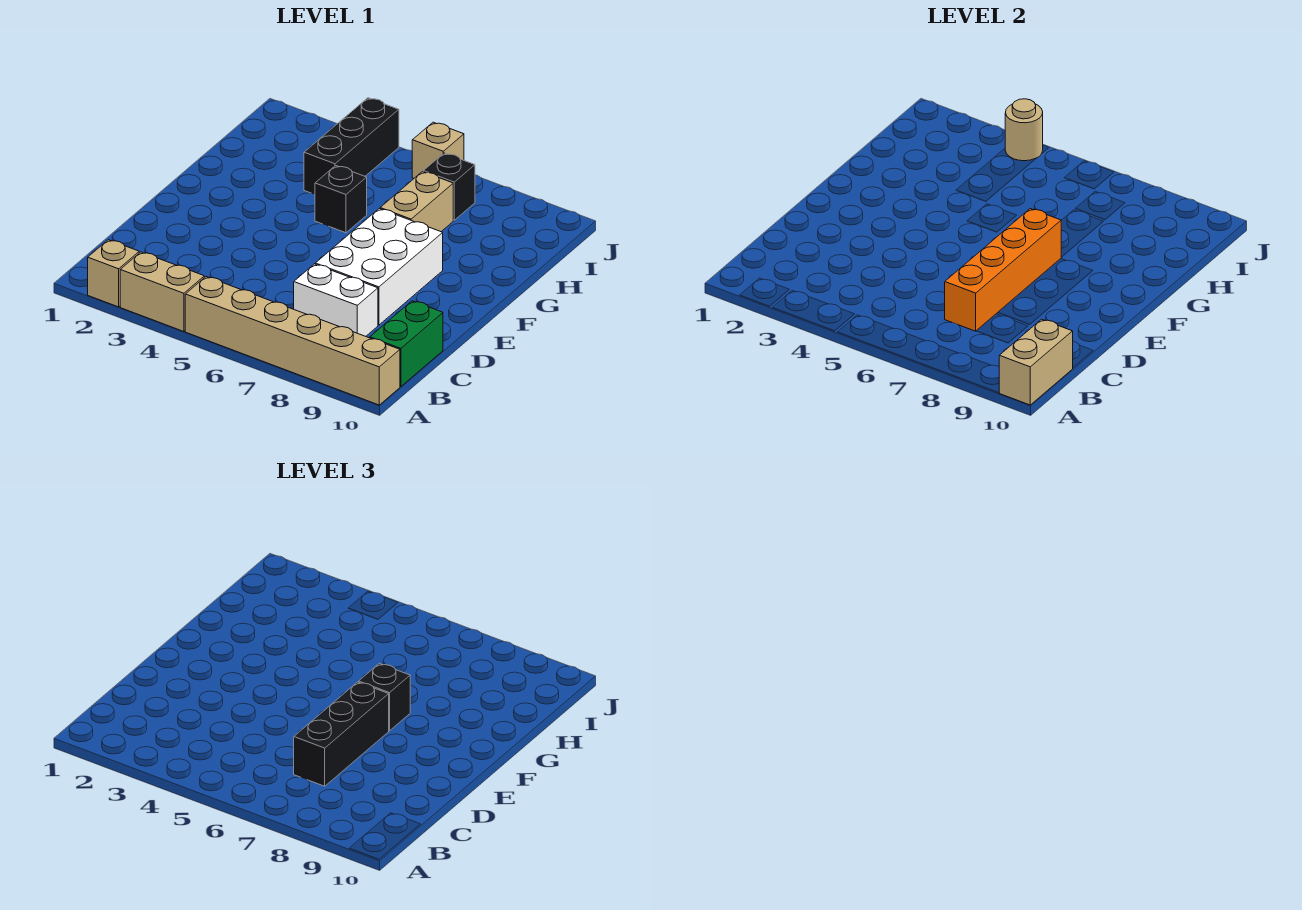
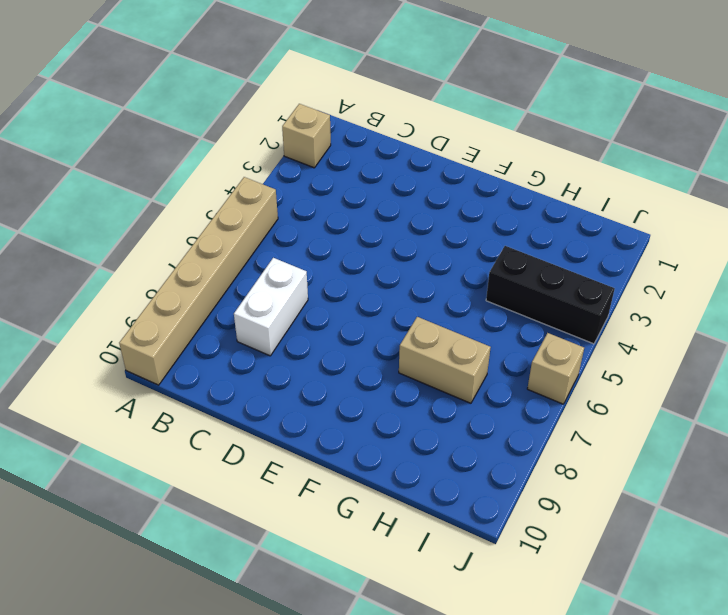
none -> tan brick A3:A4 level 1
none -> green brick B10:C10 level 1
none -> white brick D7:F8 level 1

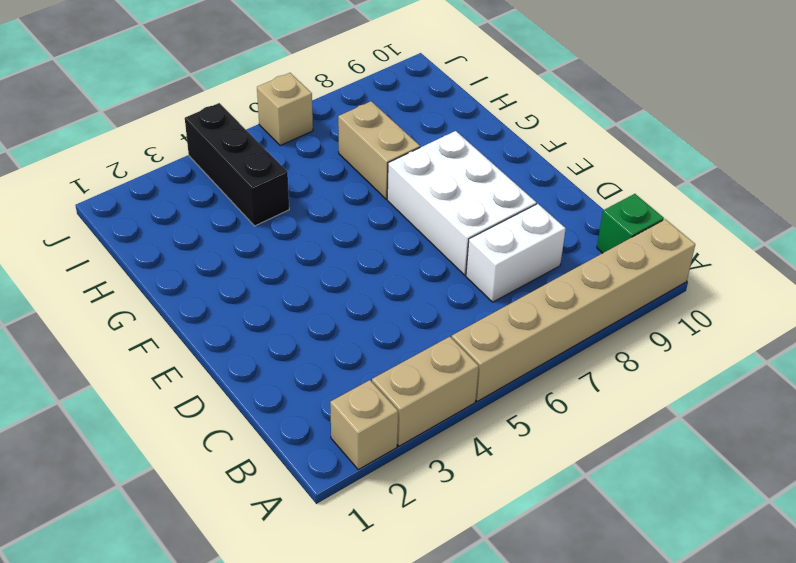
green brick B10 level 1 -> green brick B10:C10 level 1
none -> black brick G5 level 1
none -> black brick I7 level 1
none -> tan brick A10:B10 level 2

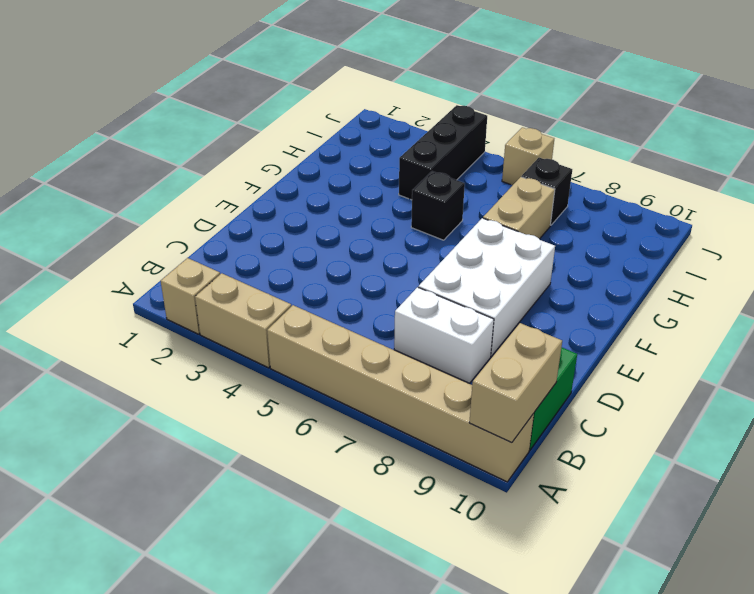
none -> orange brick C7:F7 level 2
none -> tan round brick J4 level 2
none -> black brick C7:E7 level 3

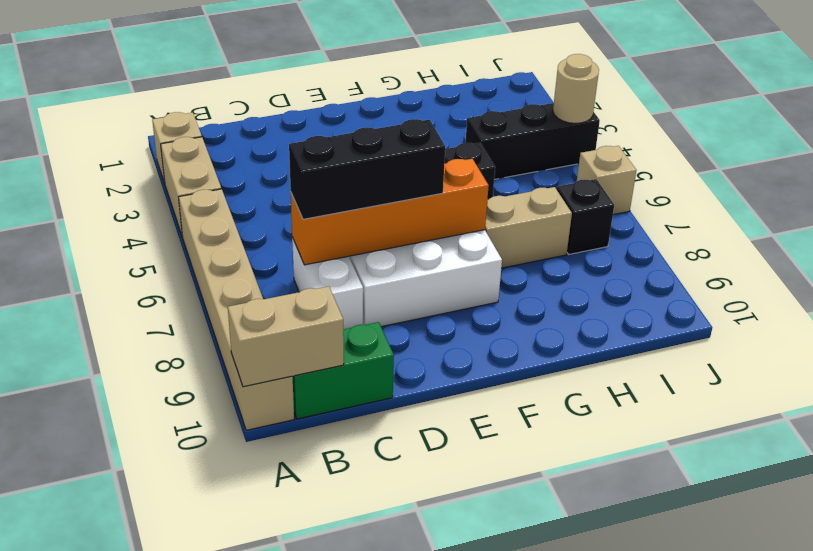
none -> black brick F7 level 3

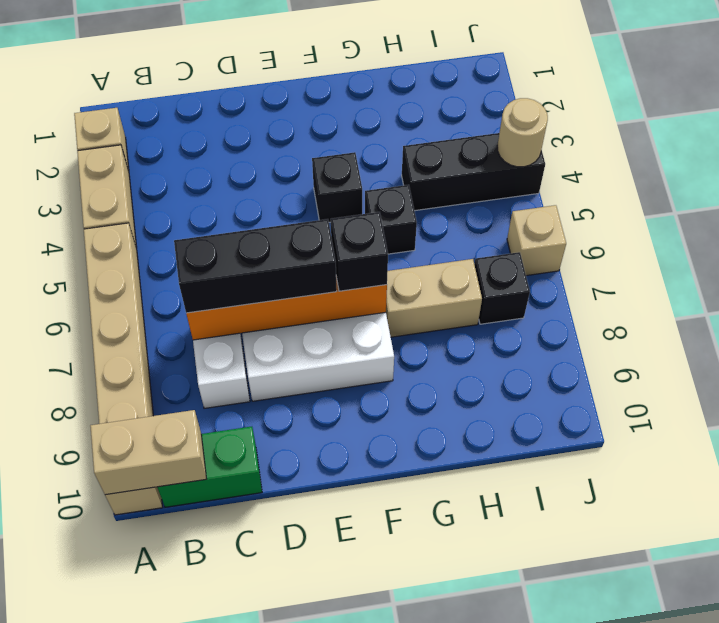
black brick F4 level 1 -> none

